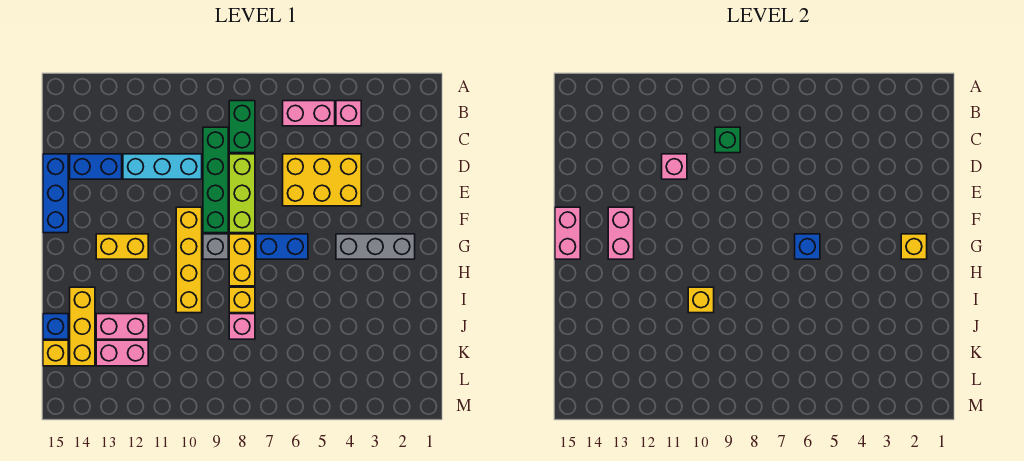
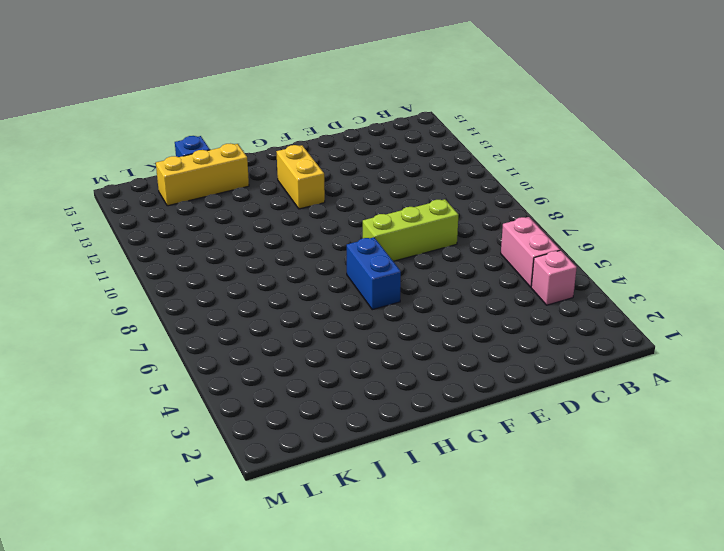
none -> green brick B8:C8 level 1
none -> green brick C9:F9 level 1
none -> yellow brick D4:E6 level 1

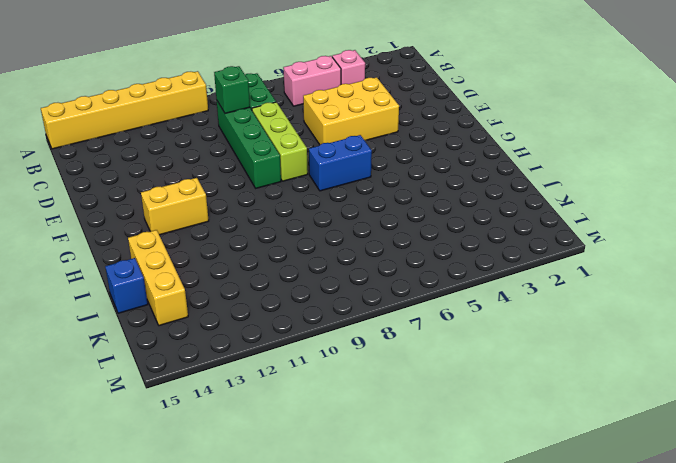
yellow brick A10:A15 level 1 -> none
none -> cyan brick D10:D12 level 1
none -> blue brick D13:D14 level 1
none -> blue brick D15:F15 level 1

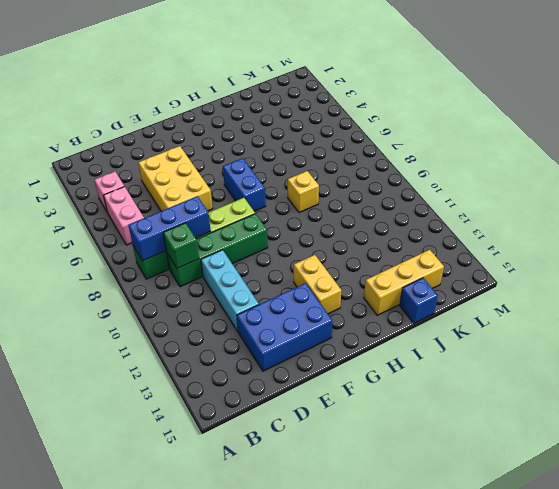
blue brick B8:D8 level 2 -> blue brick D15:F15 level 1
blue brick D13:F14 level 1 -> blue brick D13:D14 level 1
none -> yellow brick F10:I10 level 1
none -> grey brick G2:G4 level 1
none -> yellow brick G8:H8 level 1

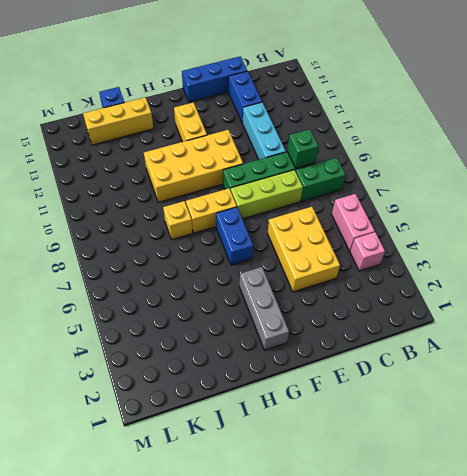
yellow brick F10:I11 level 1 -> yellow brick F10:I10 level 1
none -> grey brick G9 level 1
none -> pink brick J8 level 1
none -> pink brick J12:J13 level 1

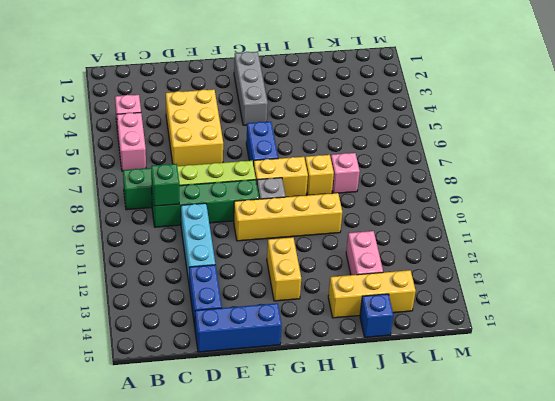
none -> pink brick K12:K13 level 1
none -> yellow brick K15 level 1
none -> pink brick D11 level 2

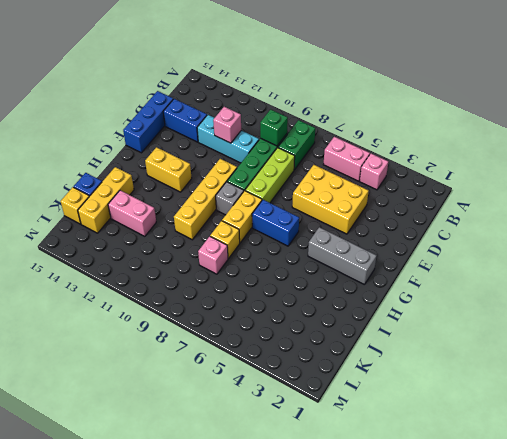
none -> pink brick K12:K13 level 1
none -> pink brick F13:G13 level 2
none -> pink brick F15:G15 level 2

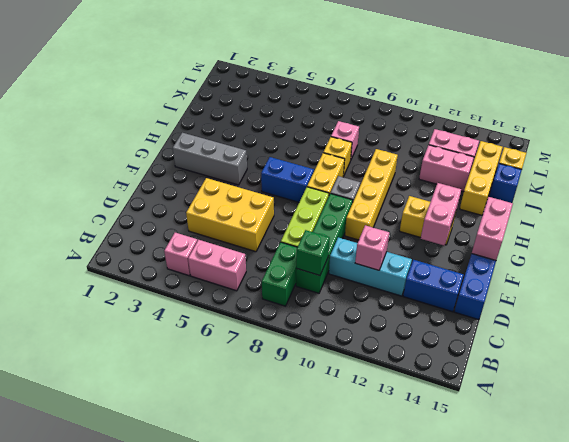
none -> yellow brick G2 level 2
none -> blue brick G6 level 2
none -> yellow brick I10 level 2

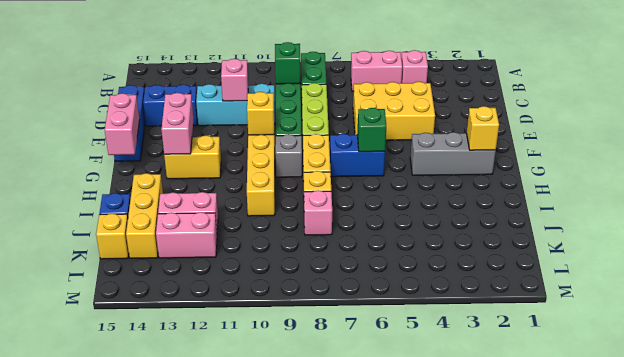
yellow brick F10 level 2 -> yellow brick I10 level 2
green brick G6 level 2 -> blue brick G6 level 2

